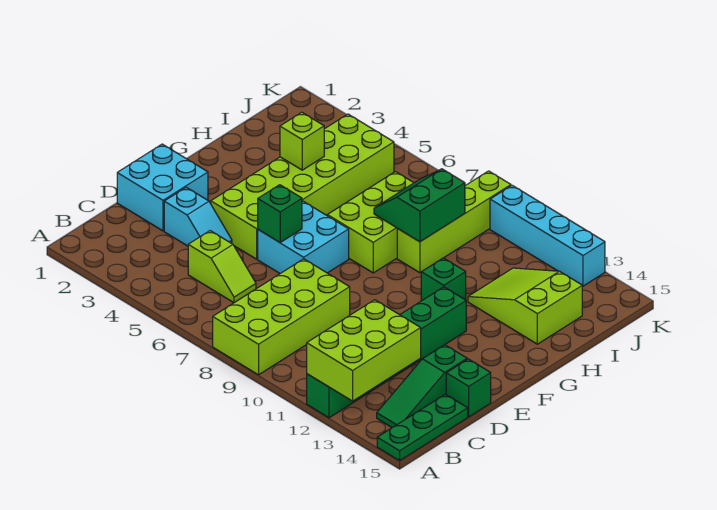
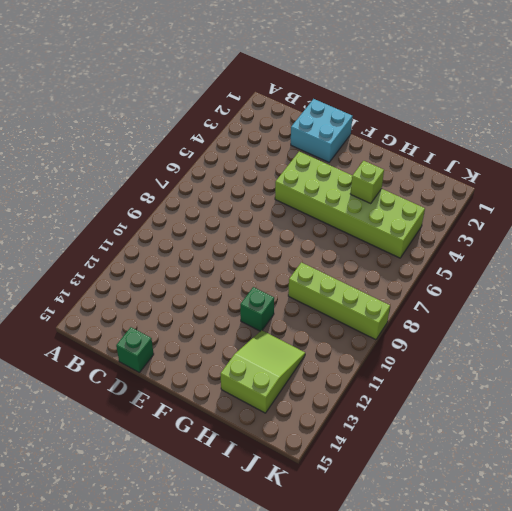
none -> lime brick A8:D9 level 1
none -> green brick A12:F12 level 1
none -> green plate A15:C15 level 1

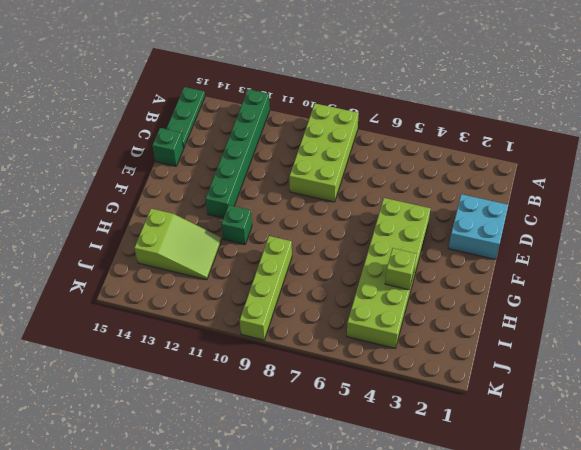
none -> green slope B14:D14 level 1 top D
none -> lime slope C5:C6 level 1 top 5
none -> cyan slope D3:D4 level 1 top 3

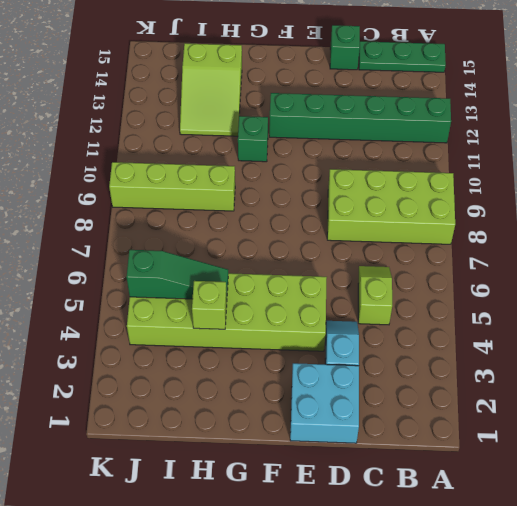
green slope H5:J5 level 2 top J -> green slope B14:D14 level 1 top D
none -> cyan brick E6:F7 level 1
none -> lime brick G7:I8 level 1
none -> cyan brick K10:K13 level 1

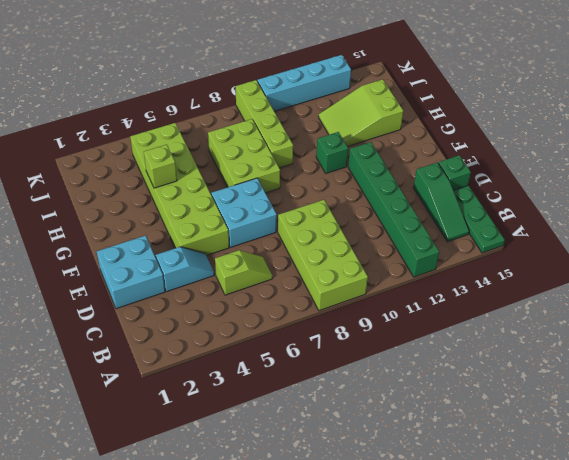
none -> lime brick A12:C13 level 2
none -> green brick E6 level 2
none -> green slope H8:I9 level 2 top 9

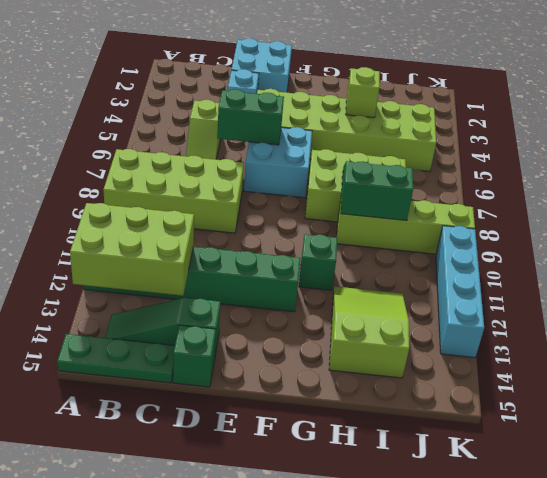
green brick D6:E6 level 2 -> green brick E6 level 2

